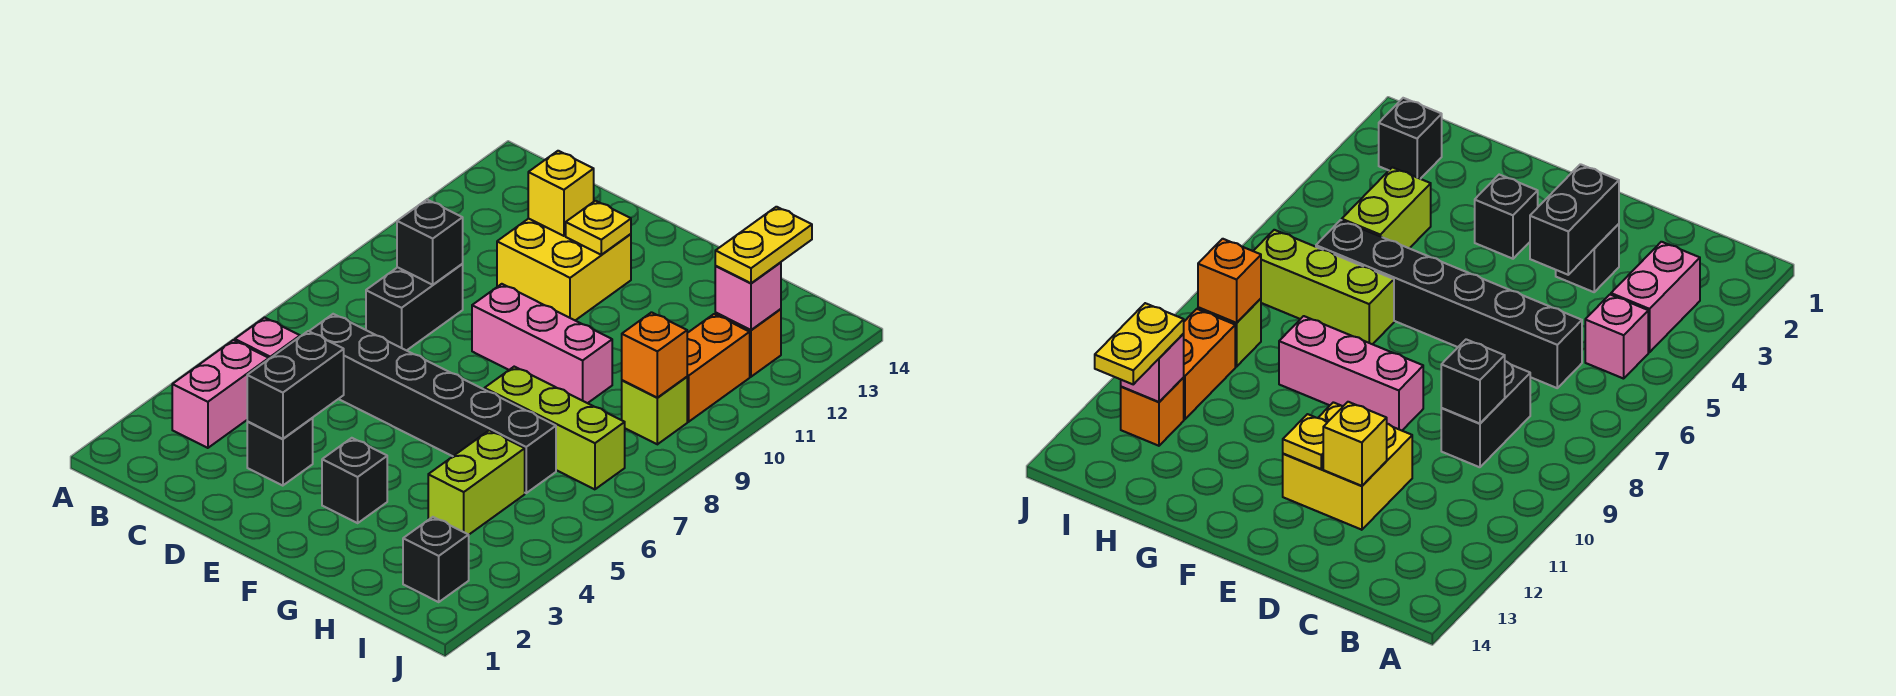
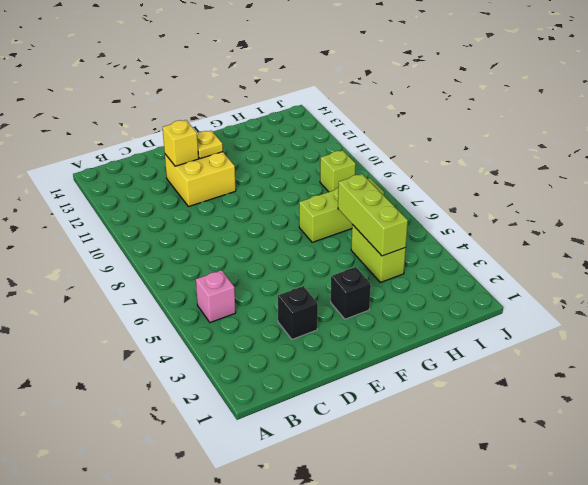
lime brick H4:H6 level 2 -> none
none -> pink brick B3:B4 level 1
none -> black brick C6:H6 level 1
none -> black brick C8:C9 level 1

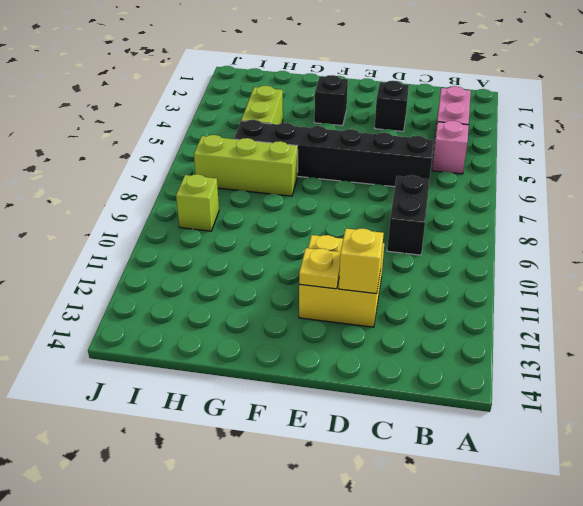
none -> pink brick E9:G9 level 1
none -> black brick I2 level 1
none -> orange brick I10:I11 level 1

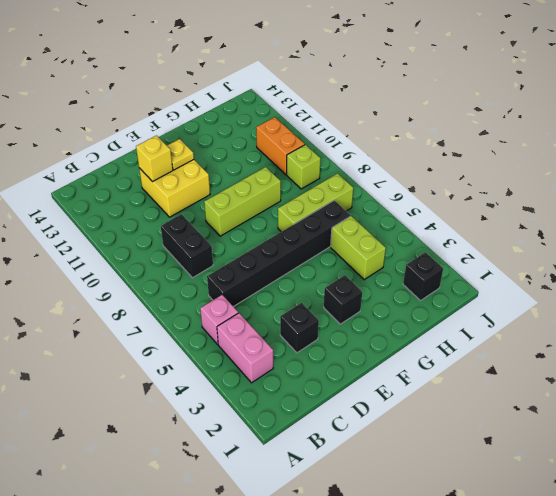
lime brick E9:G9 level 1 -> pink brick E9:G9 level 1
none -> orange brick I12 level 1
none -> black brick C9 level 2
none -> black brick D3:D4 level 2

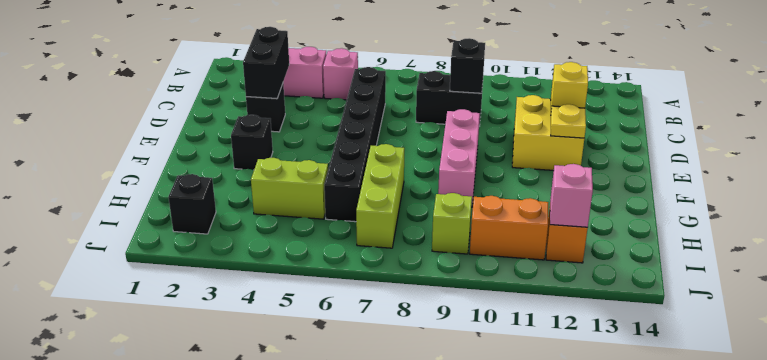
black brick C3:D3 level 2 -> black brick D3:D4 level 2
none -> orange brick I9 level 2
none -> yellow plate I12:I13 level 3

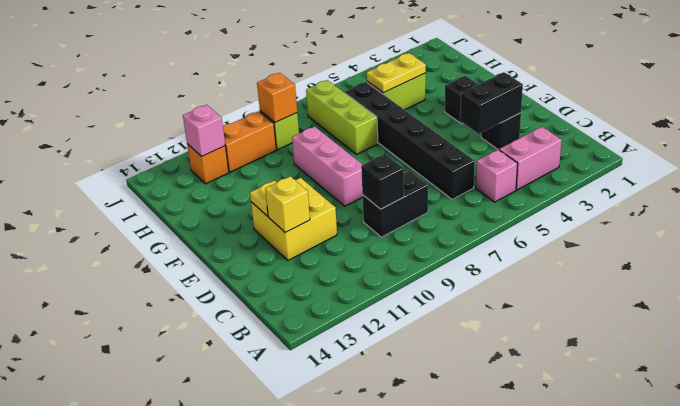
yellow plate H4:H5 level 2 -> yellow plate I12:I13 level 3
none -> black brick I2 level 1

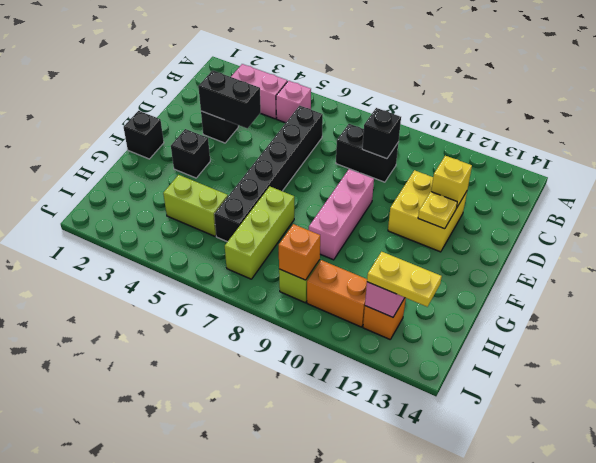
black brick F1 level 1 -> black brick I2 level 1

